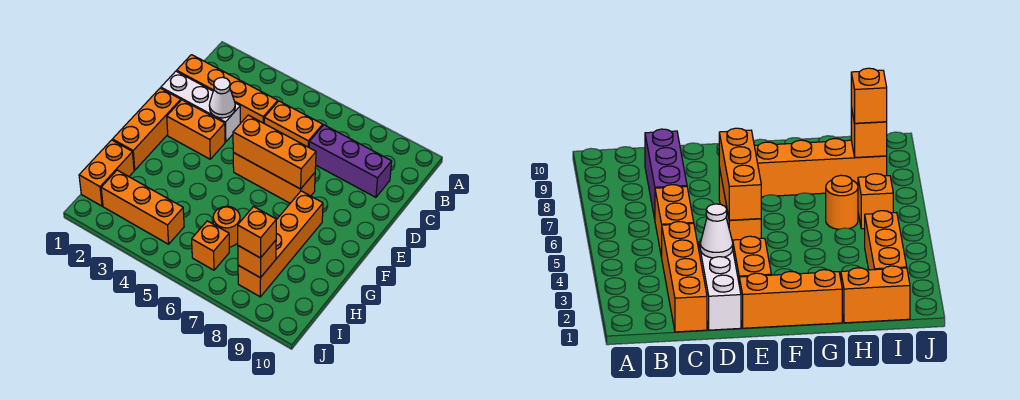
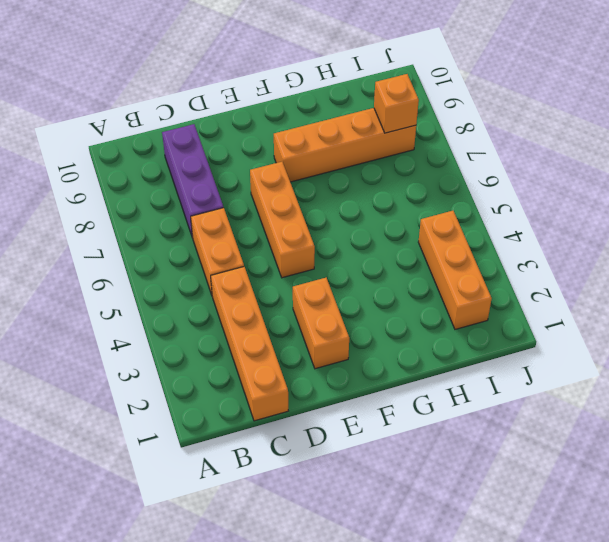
none -> white brick D1:D3 level 1
none -> orange brick E1:G1 level 1
none -> orange brick H1:I1 level 1

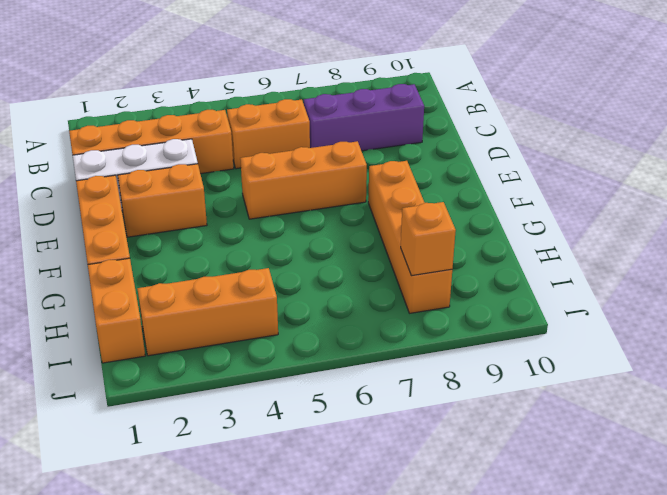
none -> orange round brick H6 level 1
none -> orange brick I6 level 1
none -> white cone D3 level 2

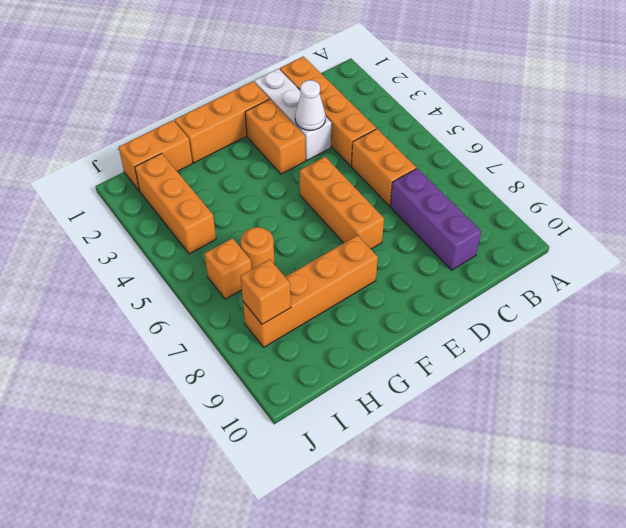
none -> orange brick E5:E7 level 2
none -> orange brick I8 level 3

